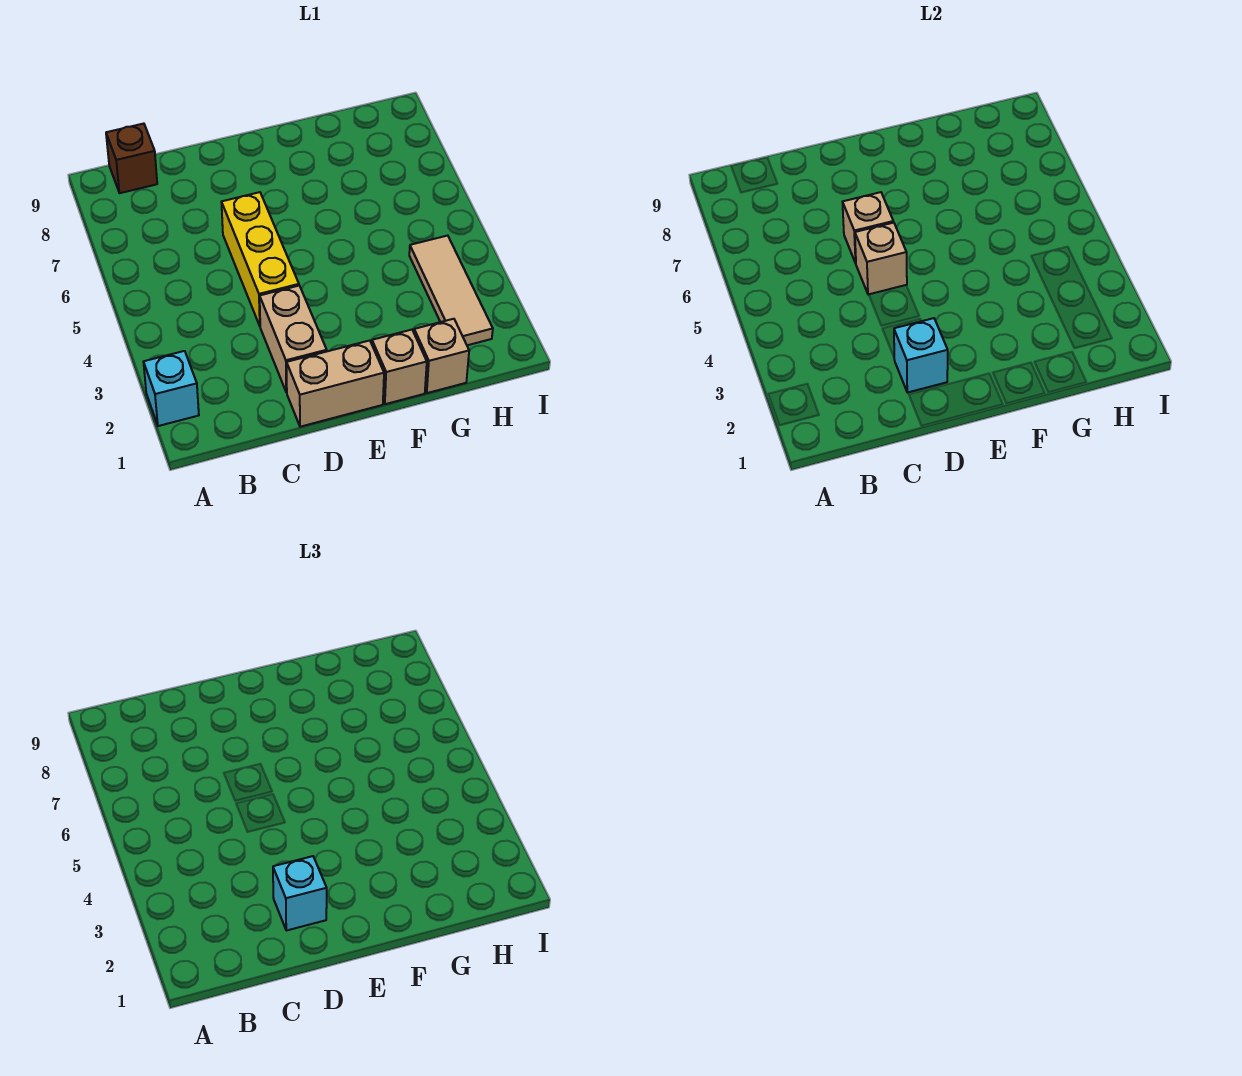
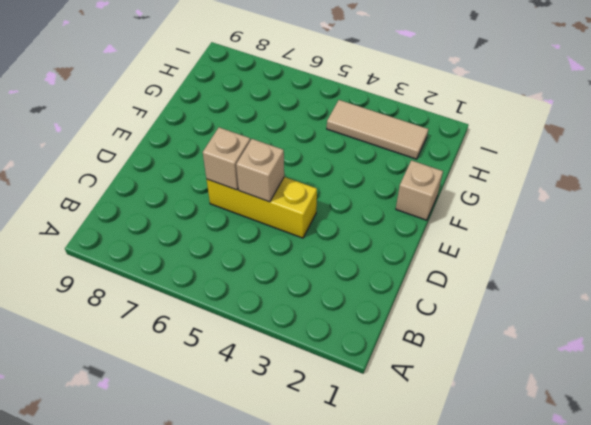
none -> cyan brick A2 level 1
none -> brown brick B9 level 1
none -> tan brick D1:E1 level 1

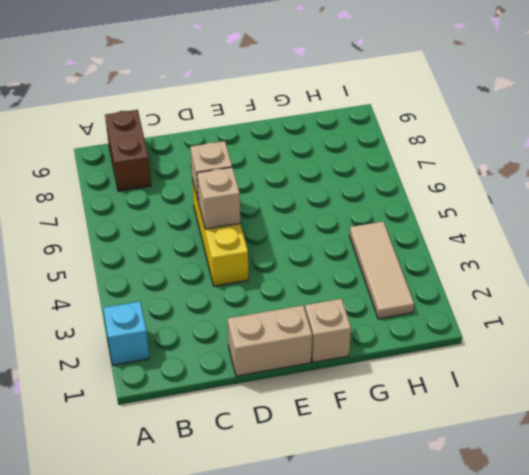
brown brick B8:B9 level 1 -> brown brick B9 level 1
none -> tan brick D2:D3 level 1
none -> tan brick G1 level 1
none -> cyan brick D2 level 2

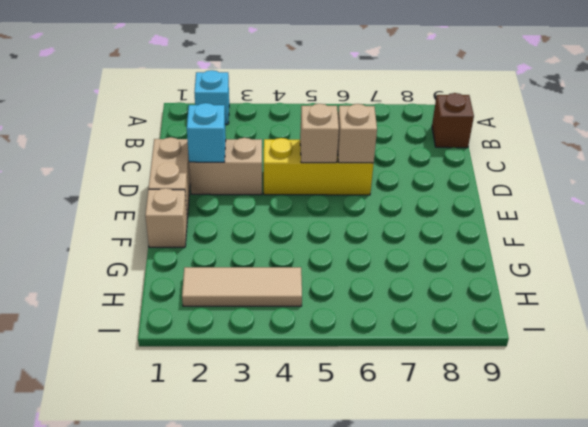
none -> tan brick G1 level 1
none -> cyan brick D2 level 3

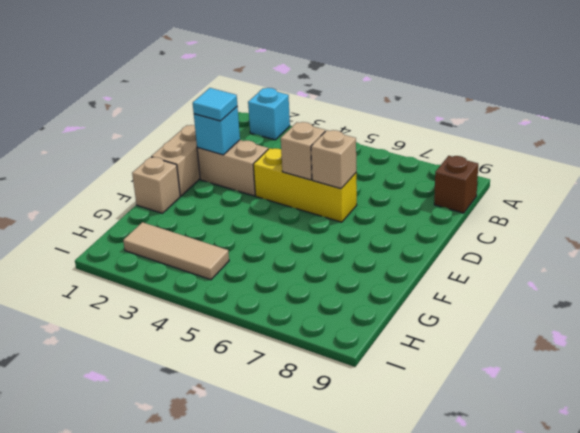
cyan tile D2 level 3 -> cyan brick D2 level 3
none -> tan brick G1 level 1

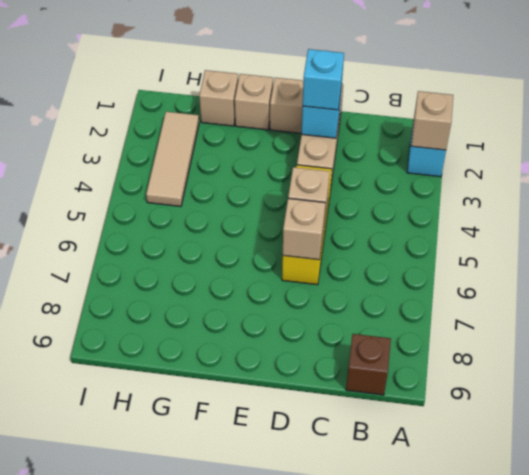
tan brick A2 level 2 -> none

